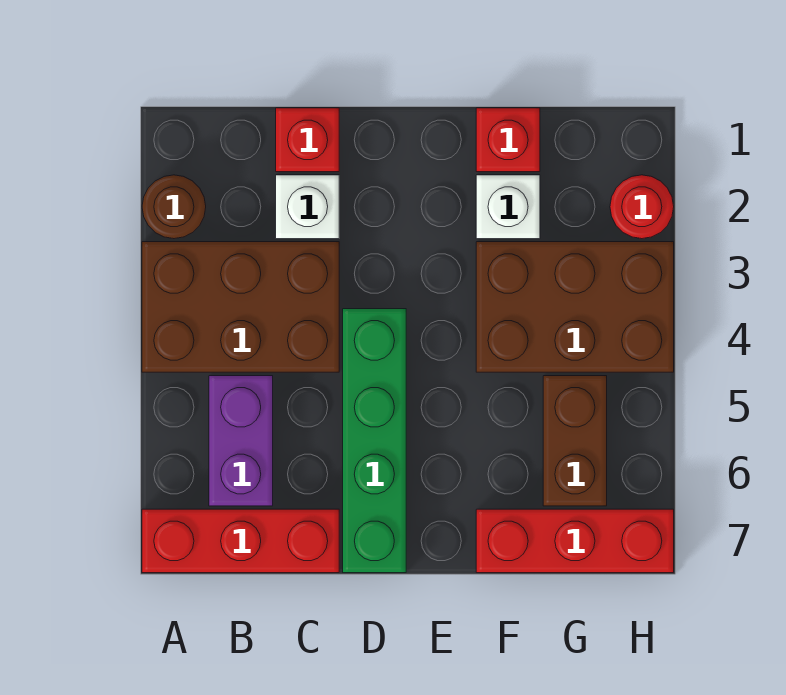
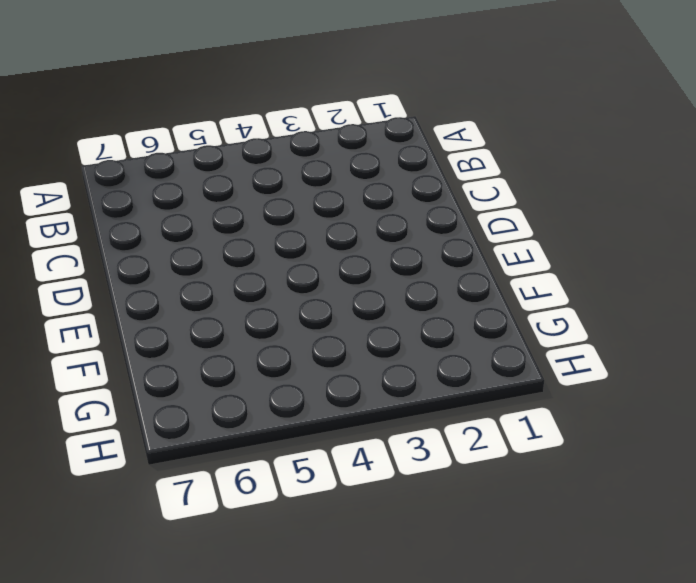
none -> brown round brick A2 level 1
none -> brown brick A3:C4 level 1
none -> red brick A7:C7 level 1

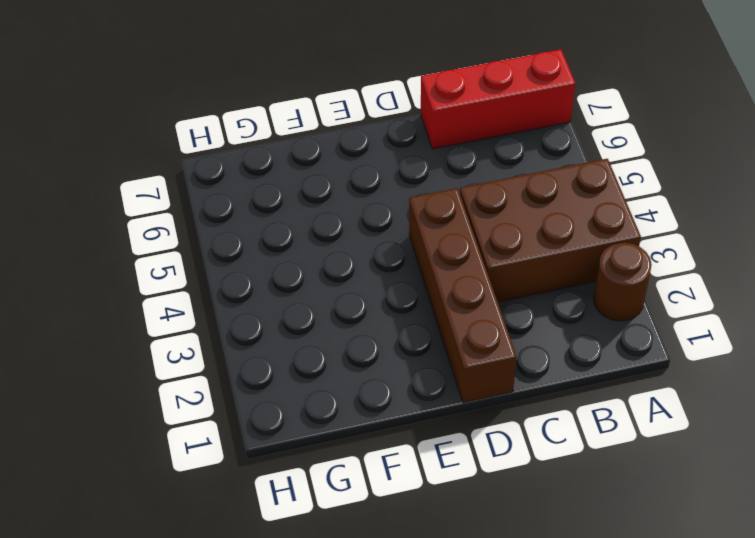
brown brick D1:D4 level 1 -> green brick D4:D7 level 1
none -> purple brick B5:B6 level 1
none -> red brick C1 level 1
none -> white brick C2 level 1

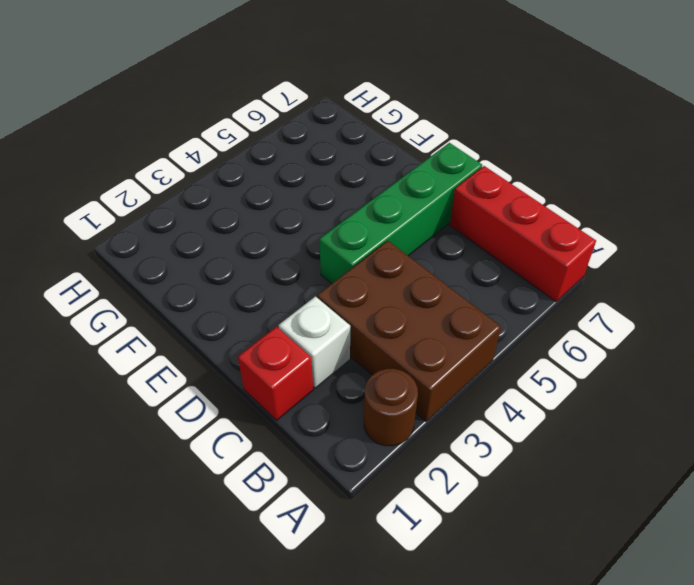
none -> purple brick B5:B6 level 1
none -> red brick F1 level 1
none -> white brick F2 level 1

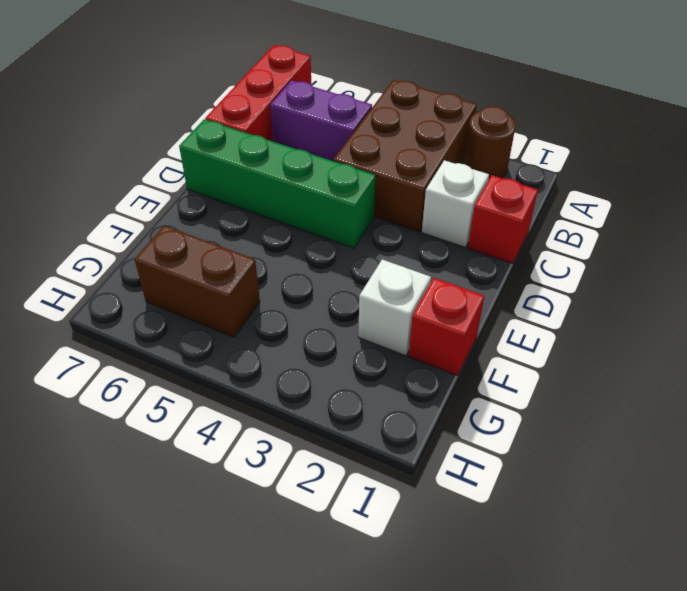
none -> brown brick F3:H4 level 1
none -> red brick F7:H7 level 1
none -> red round brick H2 level 1

